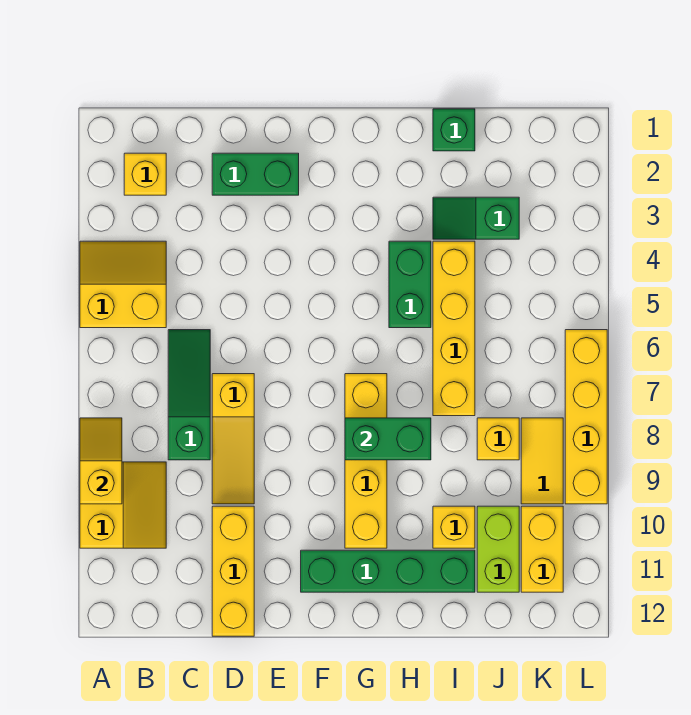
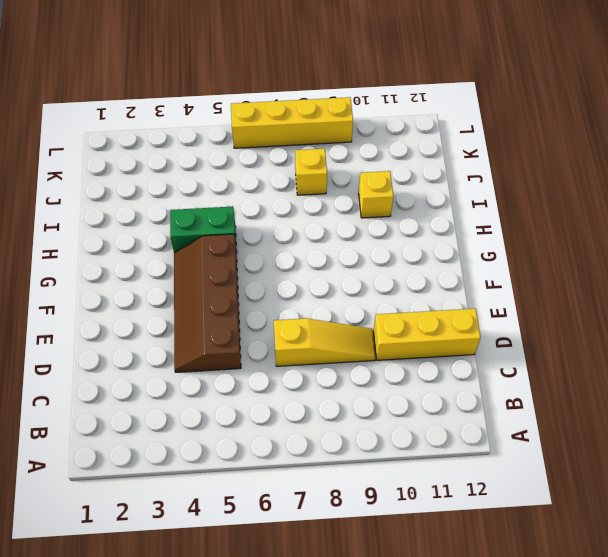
brown slope D4:G5 level 1 top 5 -> none
none -> yellow slope A4:B5 level 1 top 5
none -> yellow slope A9:B10 level 1 top A
none -> yellow brick B2 level 1

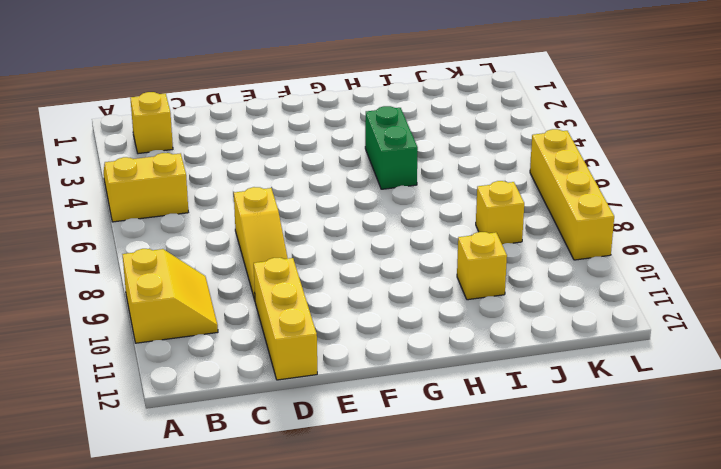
none -> green slope C6:C8 level 1 top 8
none -> green brick D2:E2 level 1
none -> green brick F11:I11 level 1

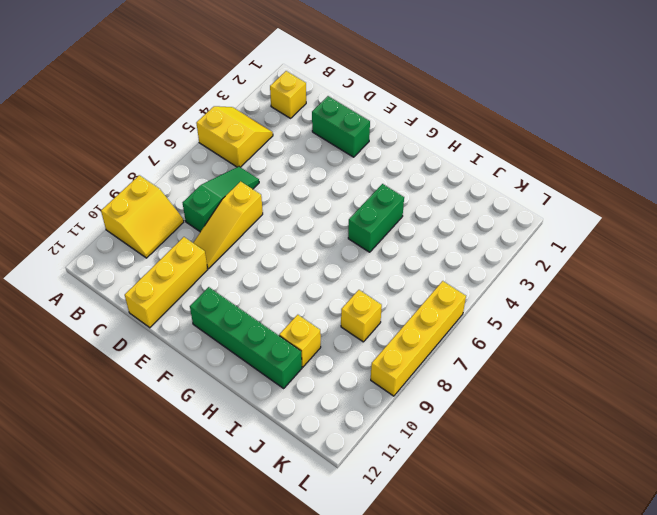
none -> yellow brick G7:G10 level 1
none -> green brick I1 level 1
none -> green slope I3:J3 level 1 top J

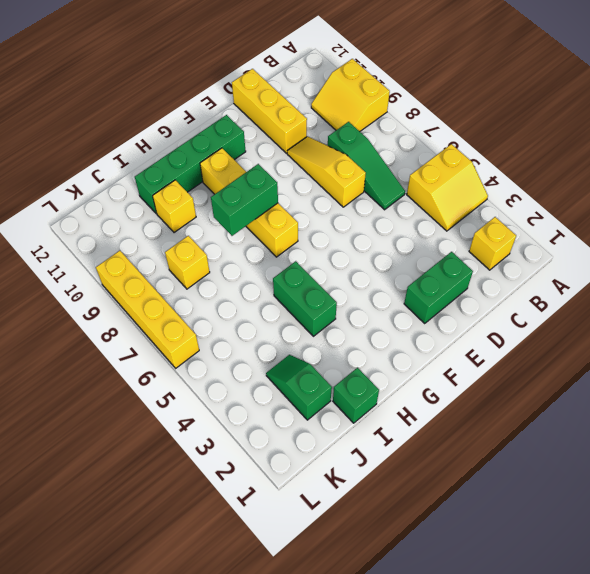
green slope J2:J3 level 1 top 2 -> green slope I3:J3 level 1 top J
none -> yellow brick I4:I7 level 1
none -> lime brick J10:J11 level 1
none -> yellow tile K8:K9 level 1

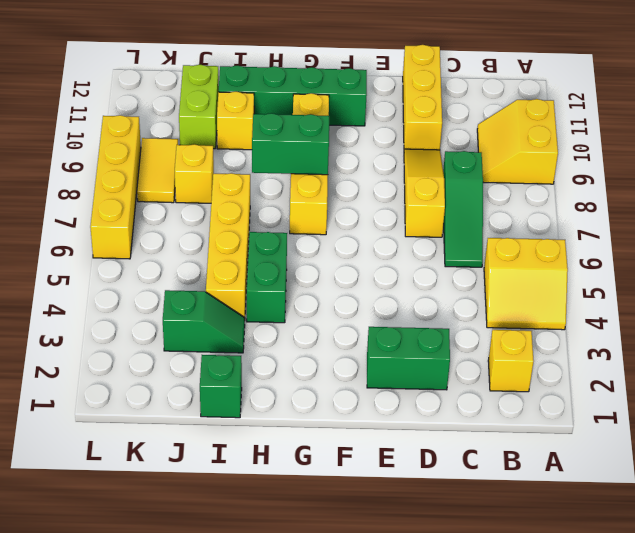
none -> yellow brick K10:K11 level 1
none -> yellow slope A8:A9 level 2 top 9

